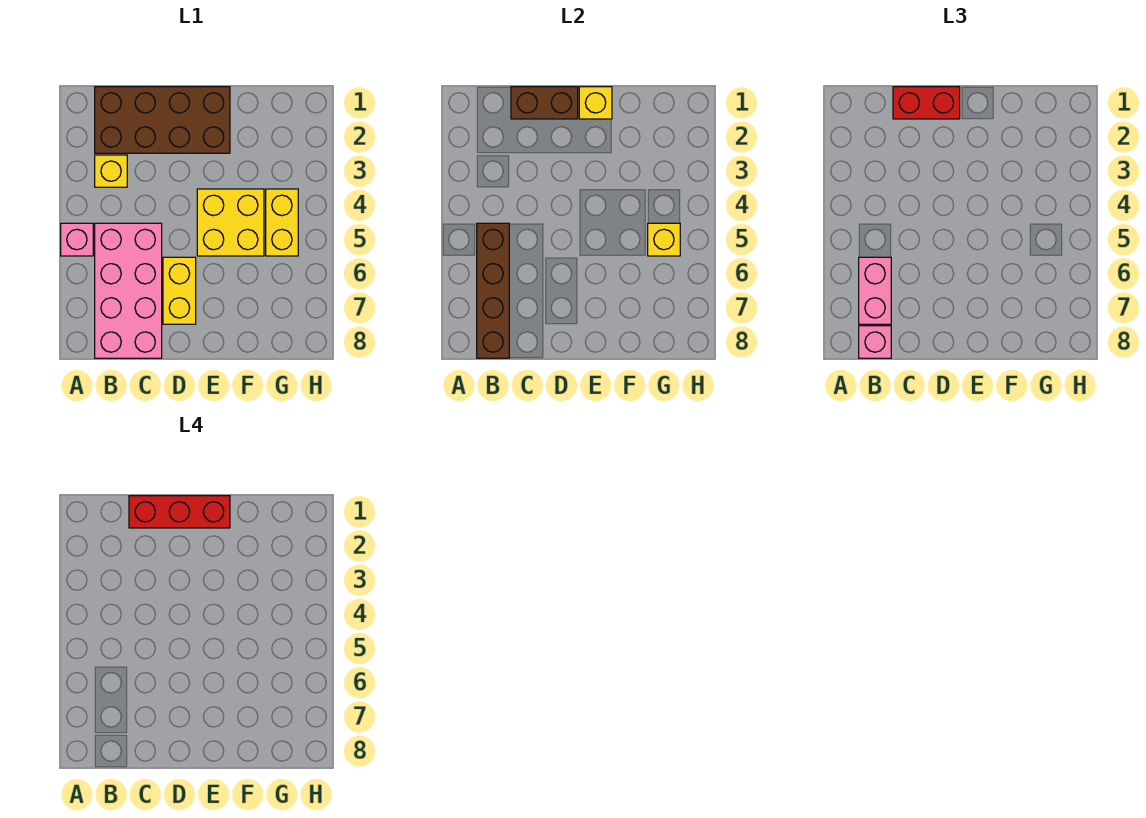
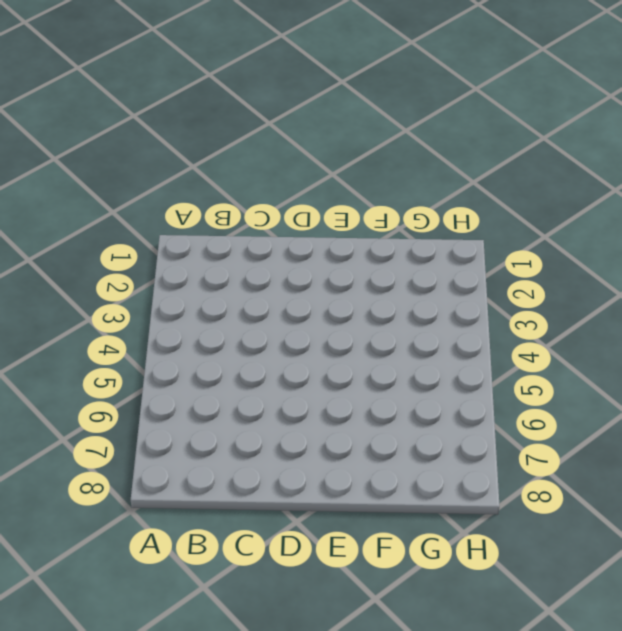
none -> pink brick A5 level 1
none -> brown brick B1:E2 level 1
none -> yellow brick B3 level 1

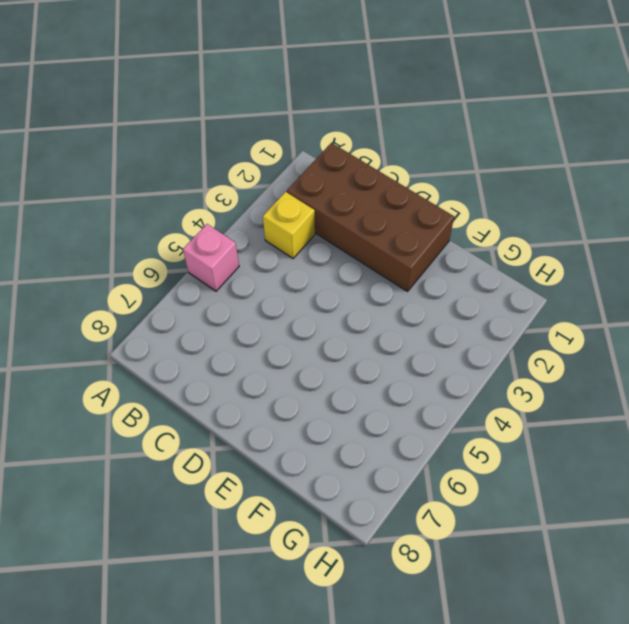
none -> pink brick B5:C8 level 1
none -> yellow brick D6:D7 level 1
none -> yellow brick E4:F5 level 1

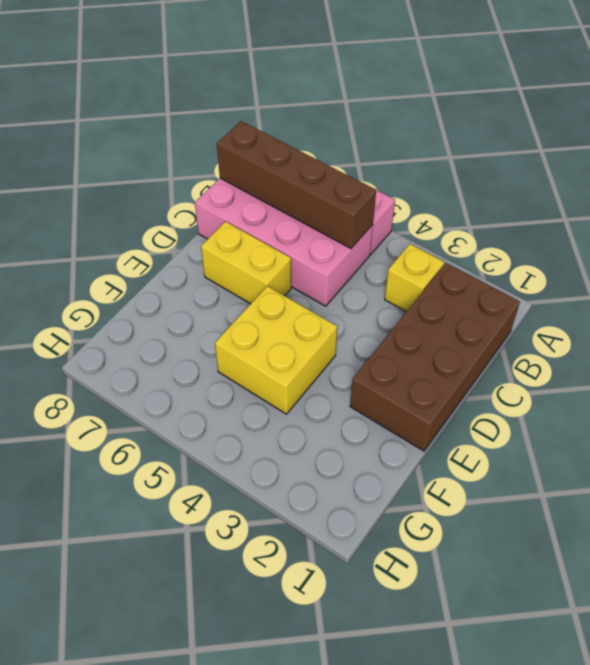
none -> yellow brick G4:G5 level 1
none -> brown brick C1:D1 level 2
none -> yellow brick E1 level 2

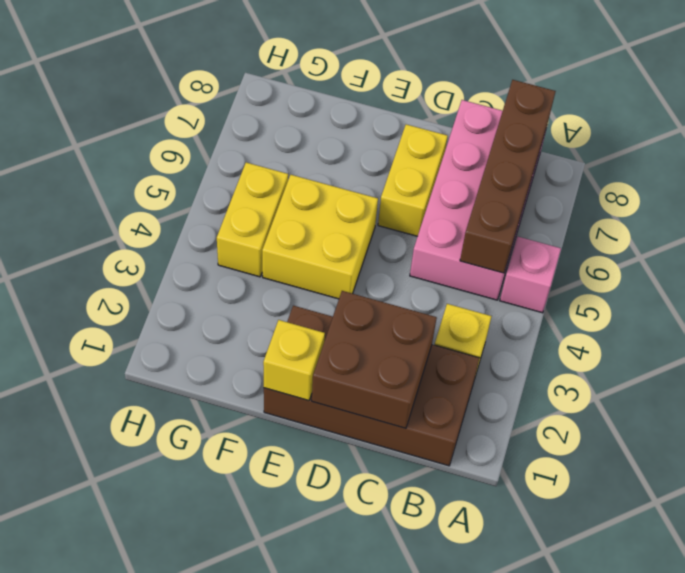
brown brick C1:D2 level 2 -> brown brick C1:D1 level 2
none -> yellow brick G5 level 2
none -> pink brick B6:B7 level 3
none -> pink brick B8 level 3

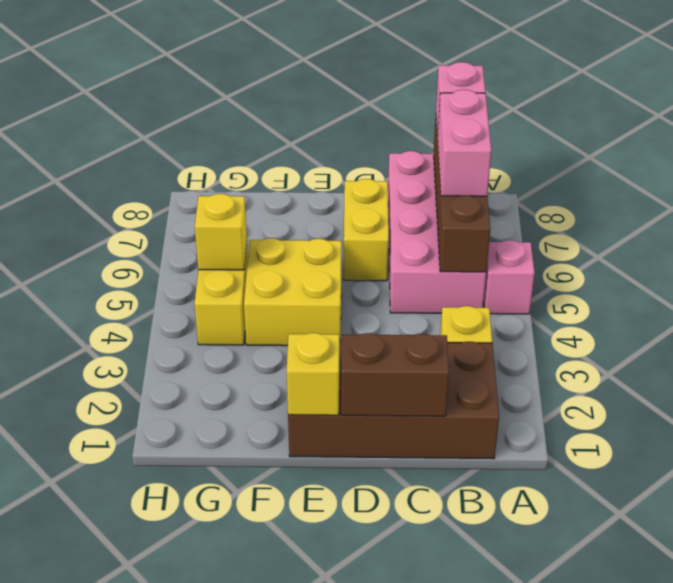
none -> red brick C1:D1 level 3
none -> red brick C1:E1 level 4

